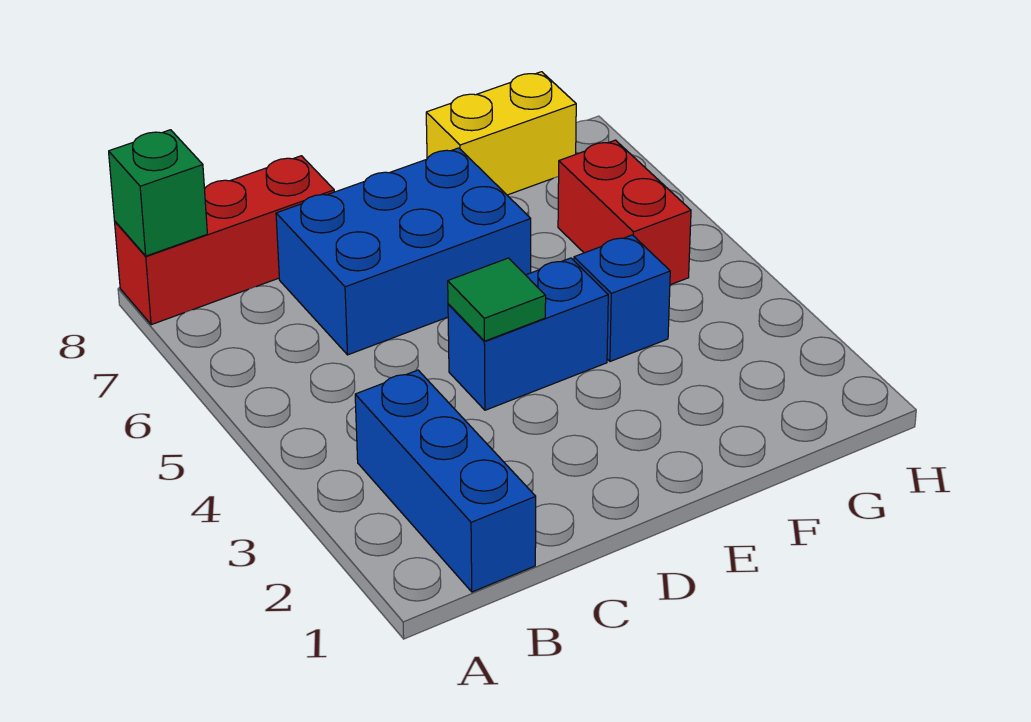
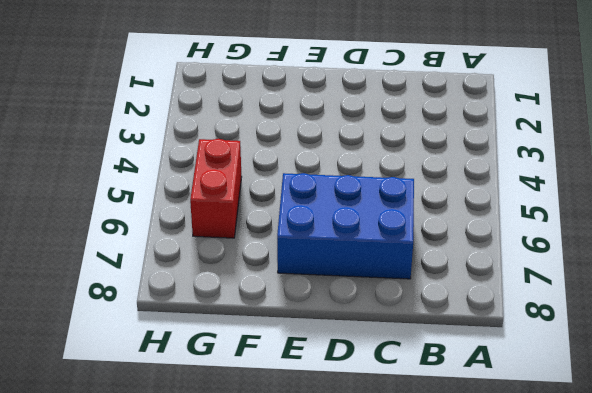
none -> red brick A8:C8 level 1
none -> blue brick B1:B3 level 1

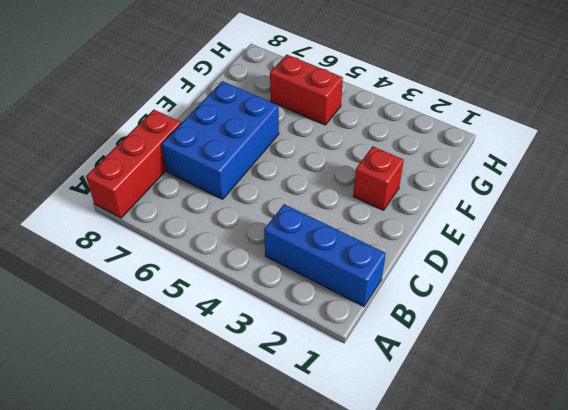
red brick E2 level 1 -> none
none -> blue brick D4:E4 level 1
none -> blue brick F4 level 1

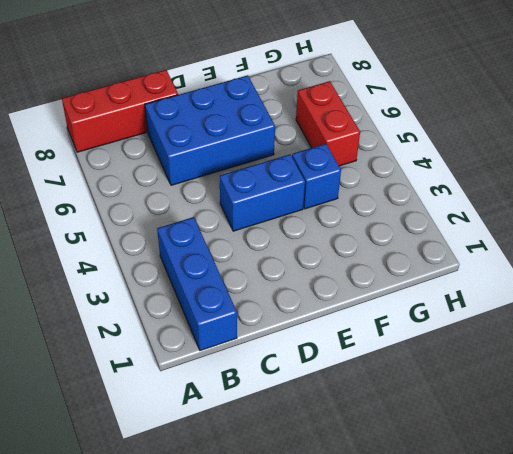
none -> yellow brick F8:G8 level 1
none -> green brick A8 level 2

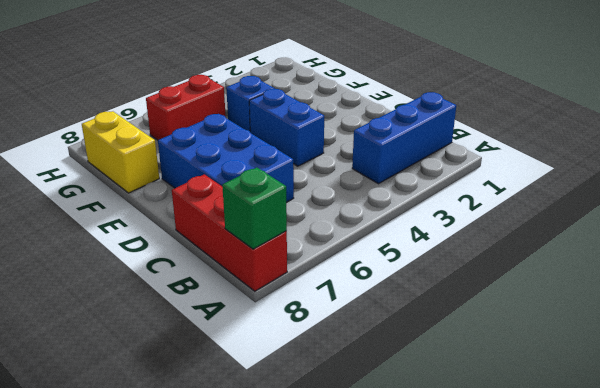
none -> green tile D4 level 2

